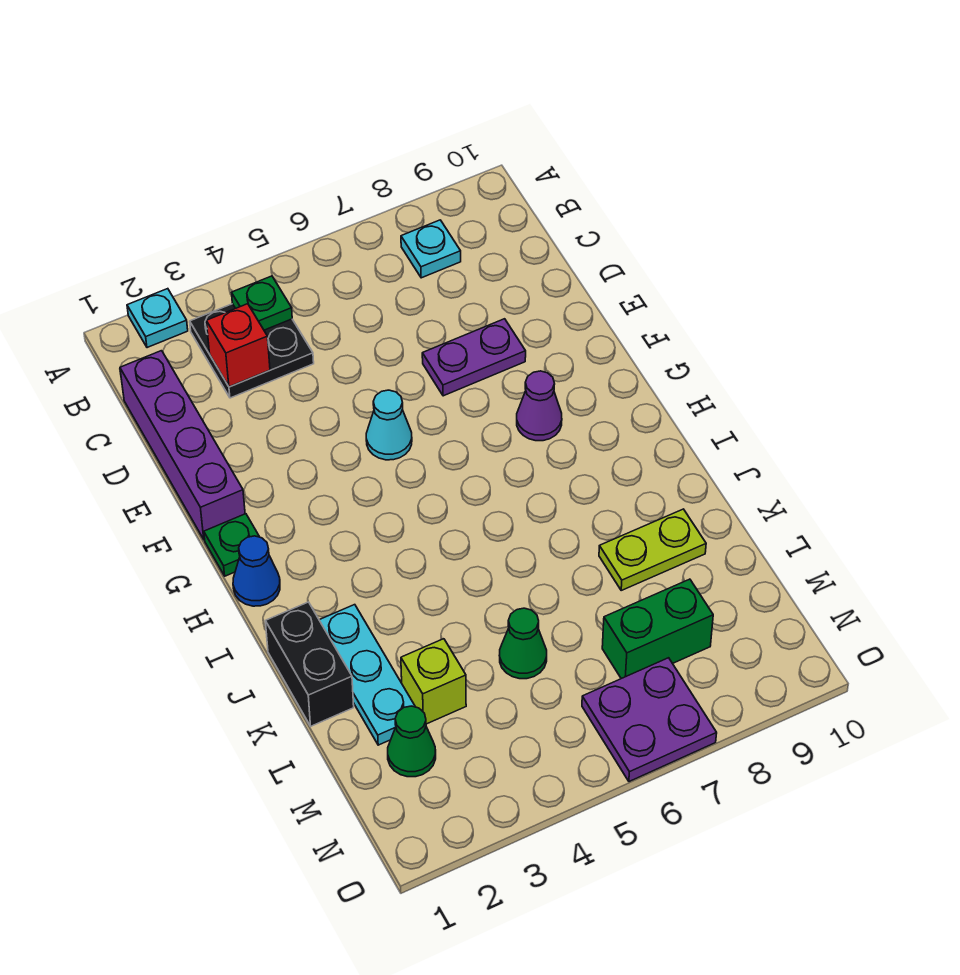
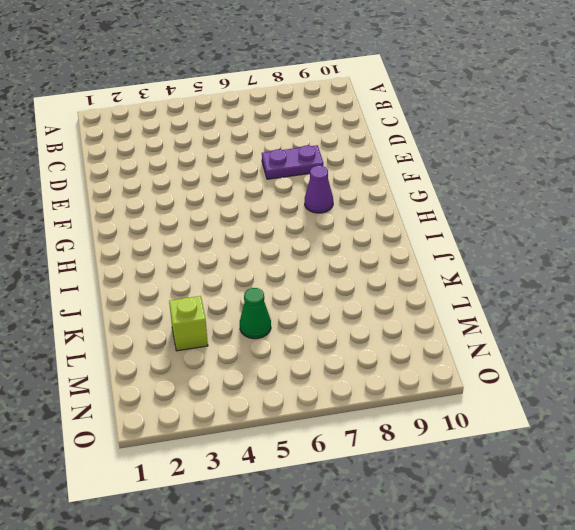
none -> cyan plate A2 level 1
none -> black plate B3:C4 level 1
none -> cyan plate B8 level 1

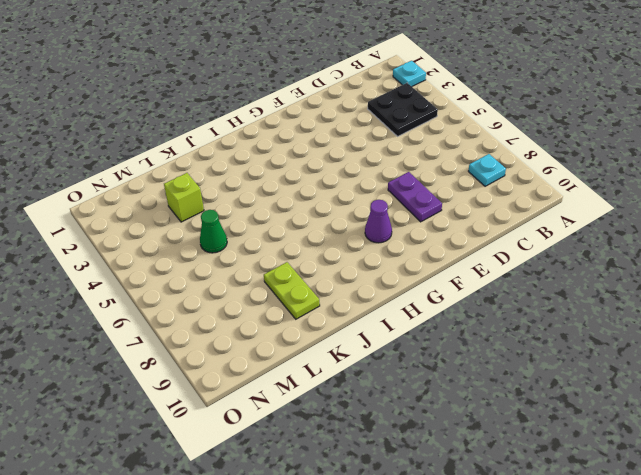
none -> purple brick C1:F1 level 1
none -> cyan cone F5 level 1
none -> green plate G1 level 1

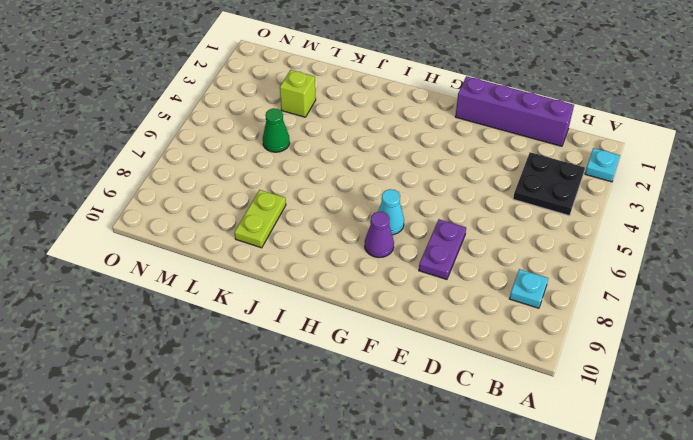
cyan cone G7 level 1 -> cyan cone F5 level 1
none -> green plate G1 level 1
none -> blue cone H1 level 1
none -> black brick J1:K1 level 1

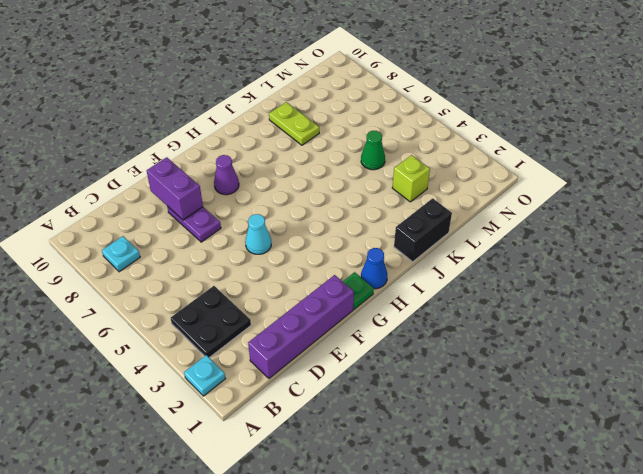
purple brick E8:E9 level 2 -> none
none -> cyan plate J2:L2 level 1
none -> green cone M2 level 1
none -> green brick M7:M8 level 1

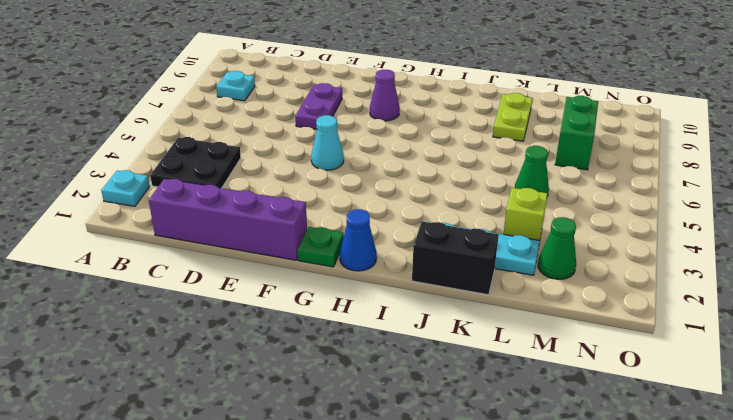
none -> purple plate N6:O7 level 1
none -> green plate B4 level 2
none -> red brick C3 level 2

